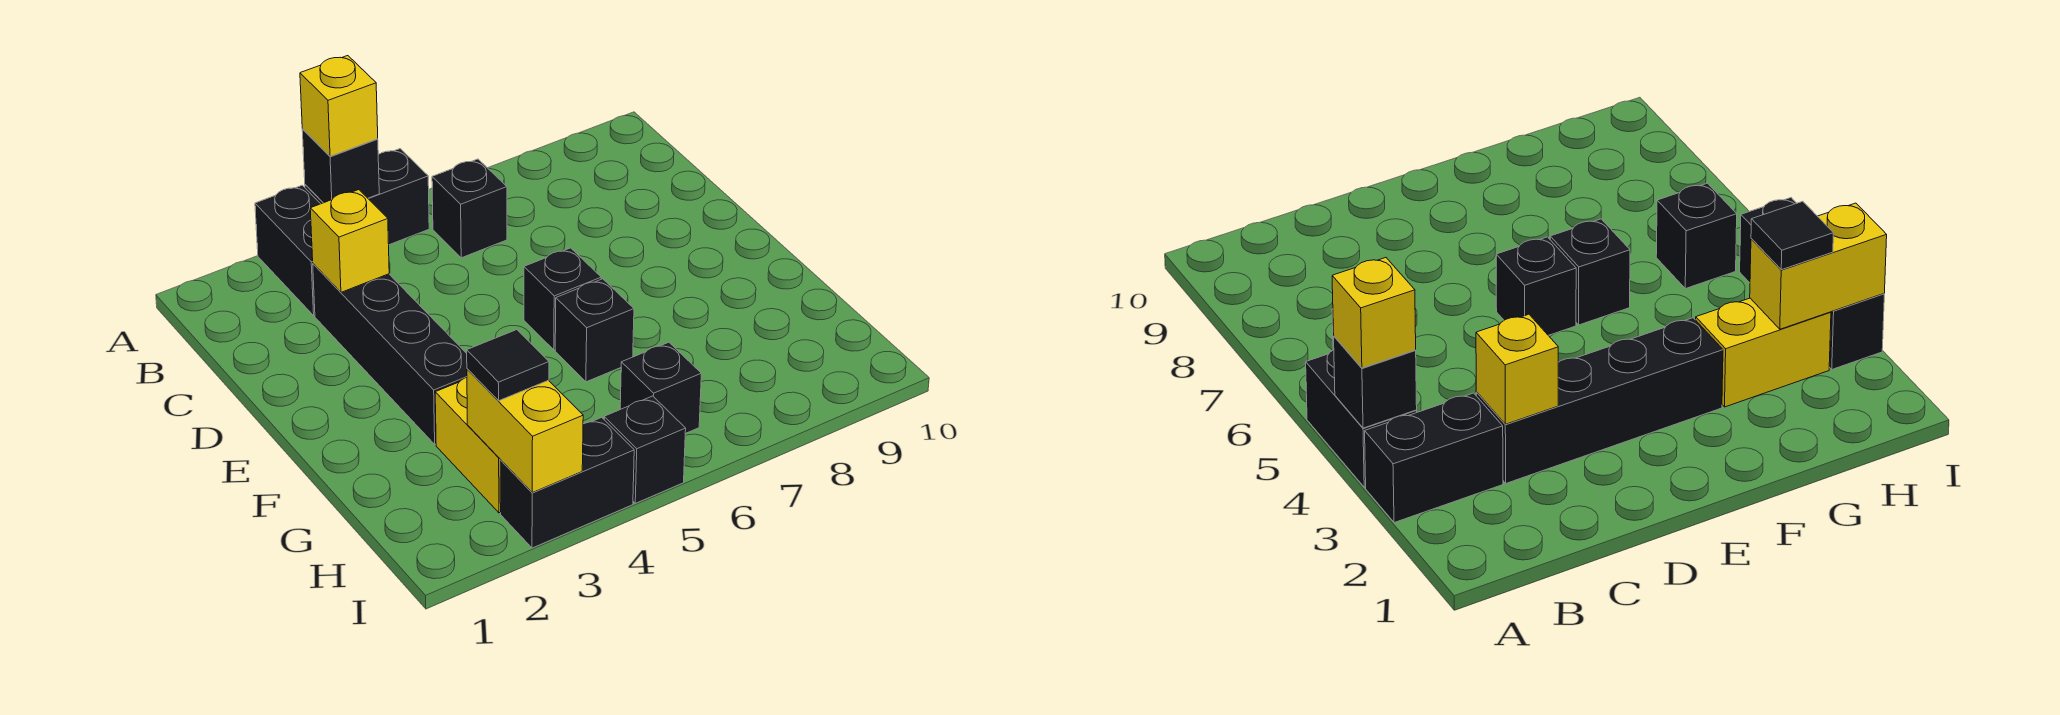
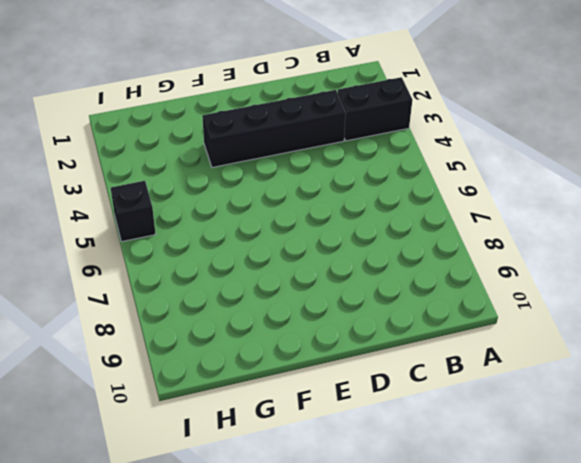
none -> black brick A4:A5 level 1
none -> black brick B6 level 1
none -> black brick E6 level 1

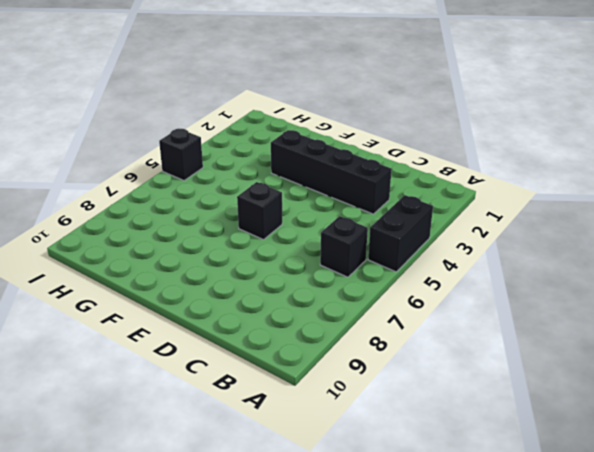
none -> black brick A3:B3 level 1
none -> black brick F6 level 1
none -> yellow brick G3:H3 level 1

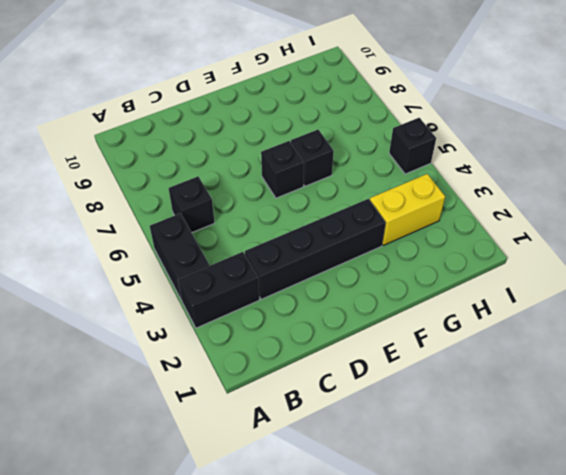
none -> black brick H6 level 1
none -> black brick I3:I4 level 1
none -> black brick A4 level 2

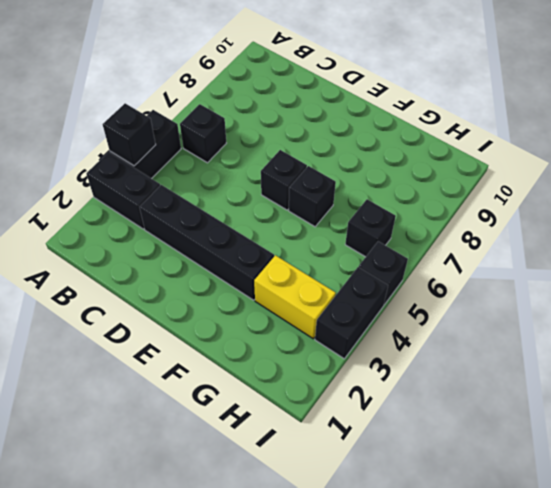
none -> yellow brick C3 level 2
none -> yellow brick H3:I3 level 2
none -> yellow brick A4 level 3

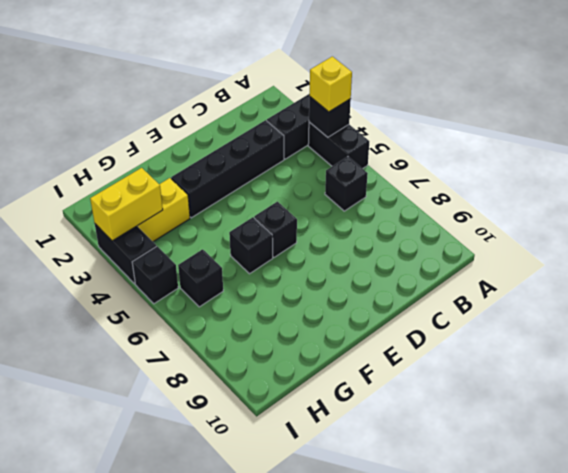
none -> yellow brick C3 level 2
none -> black tile H3 level 3

